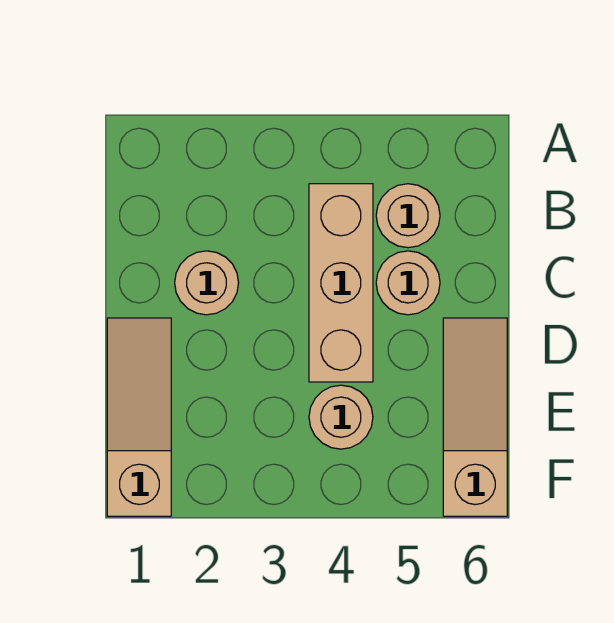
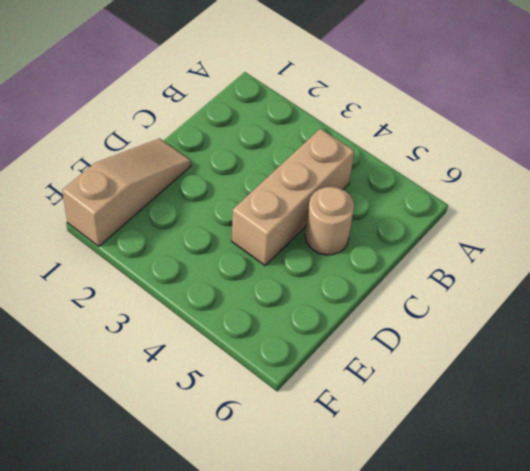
none -> tan round brick B5 level 1
none -> tan round brick C2 level 1

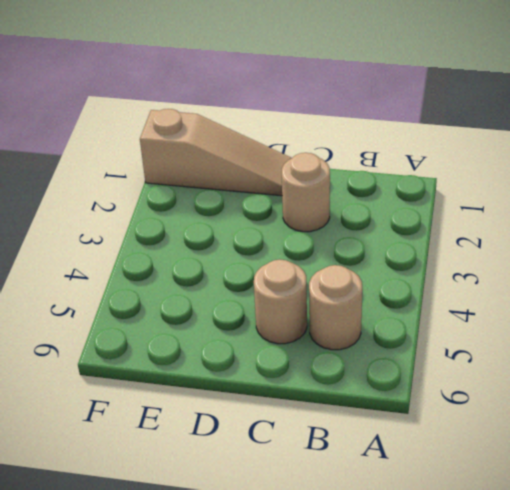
none -> tan brick B4:D4 level 1
none -> tan slope D6:F6 level 1 top F

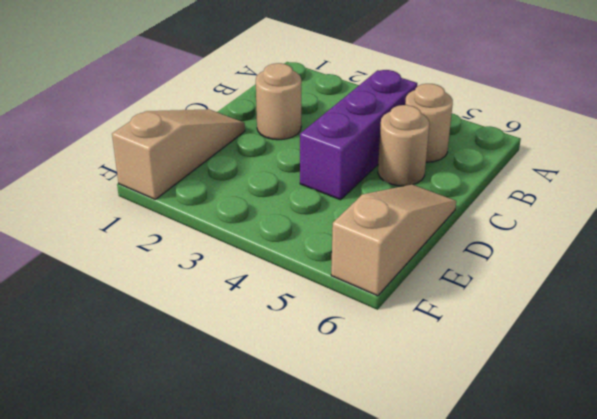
purple brick B4:D4 level 1 -> tan brick B4:D4 level 1
none -> tan round brick E4 level 1

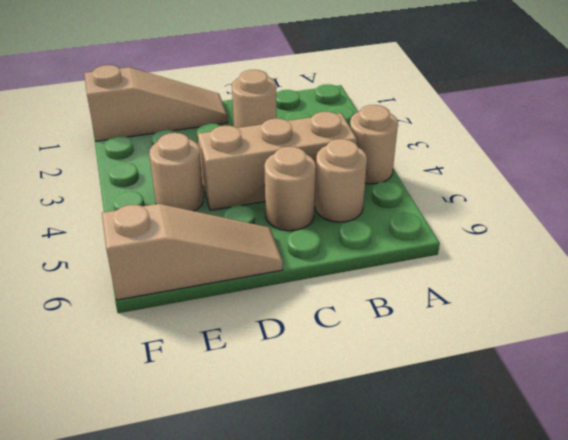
tan round brick A4 level 1 -> none

